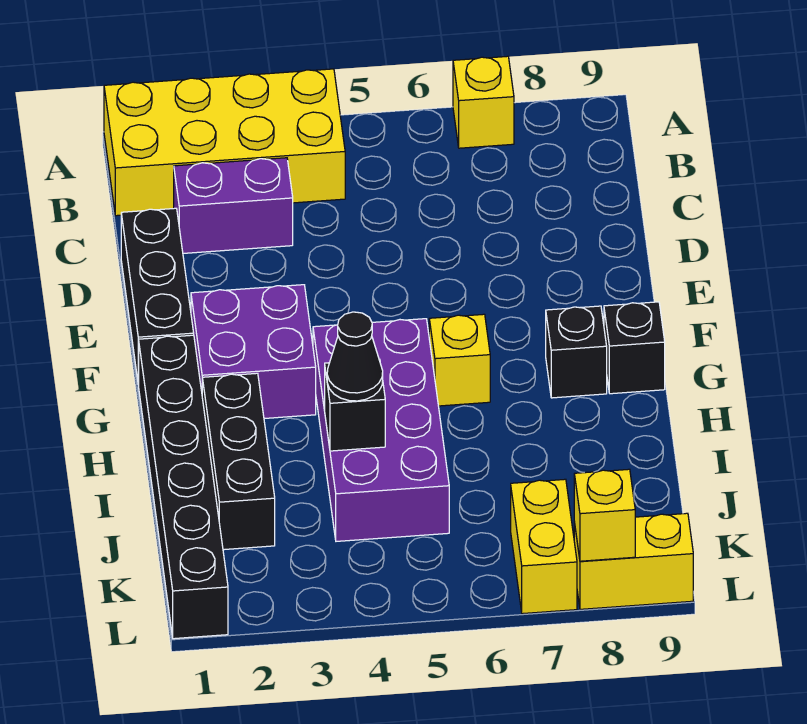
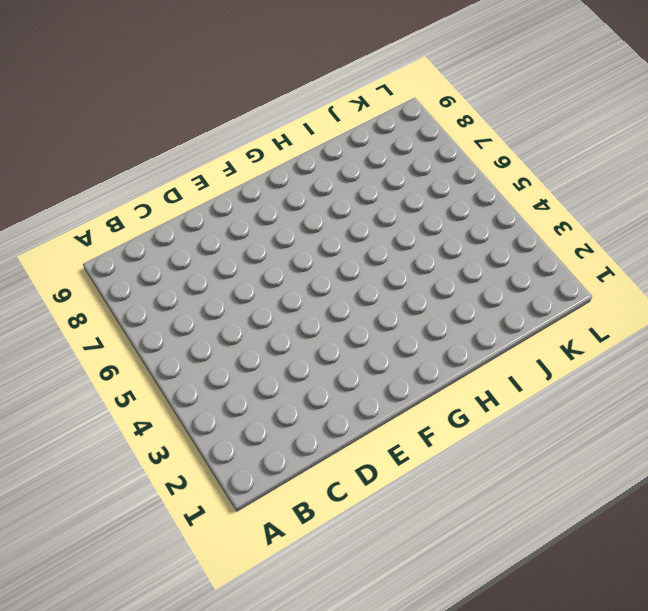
none -> yellow brick A1:B4 level 1
none -> yellow brick A7 level 1
none -> purple brick C2:C3 level 1

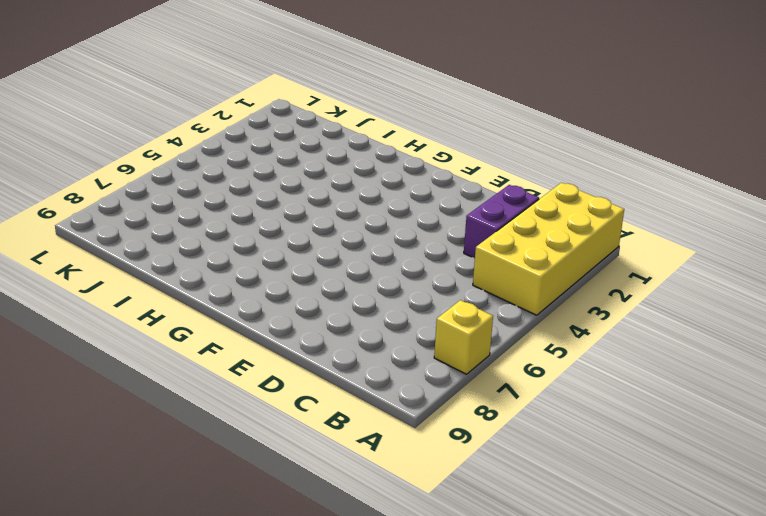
none -> black brick D1:F1 level 1
none -> purple brick F2:G3 level 1
none -> black brick G1:L1 level 1

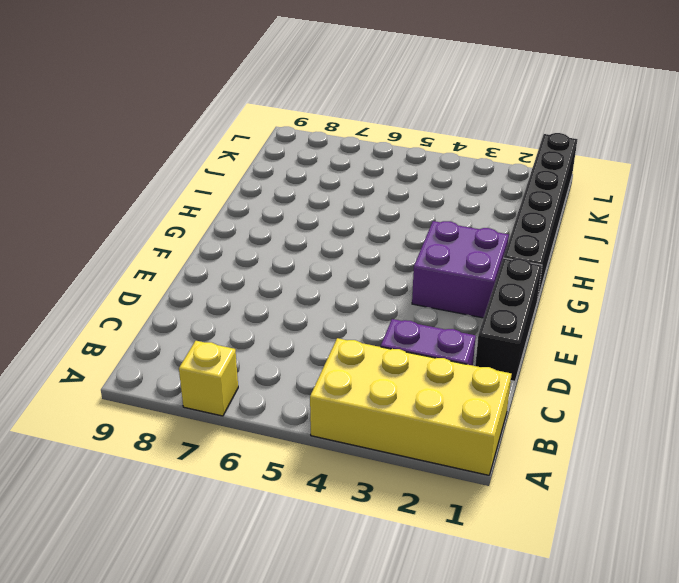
none -> purple brick G4:J5 level 1
none -> yellow brick G6 level 1
none -> black brick G8 level 1

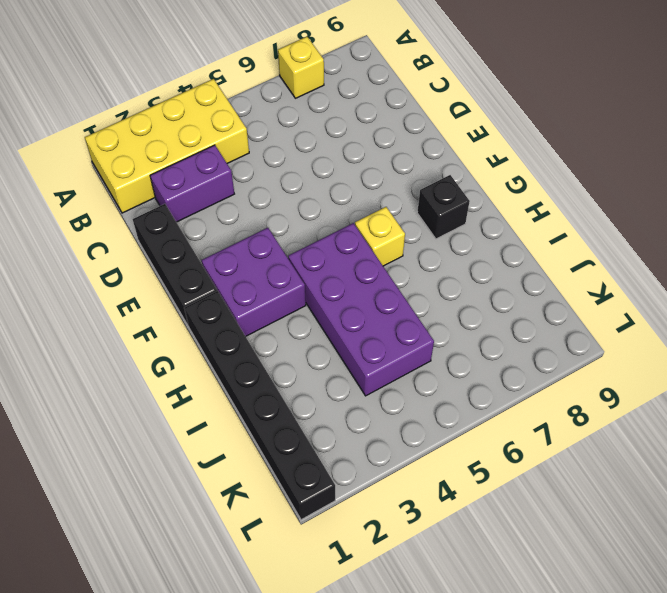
none -> black brick G9 level 1
none -> black brick H2:J2 level 1
none -> yellow brick K7:L7 level 1

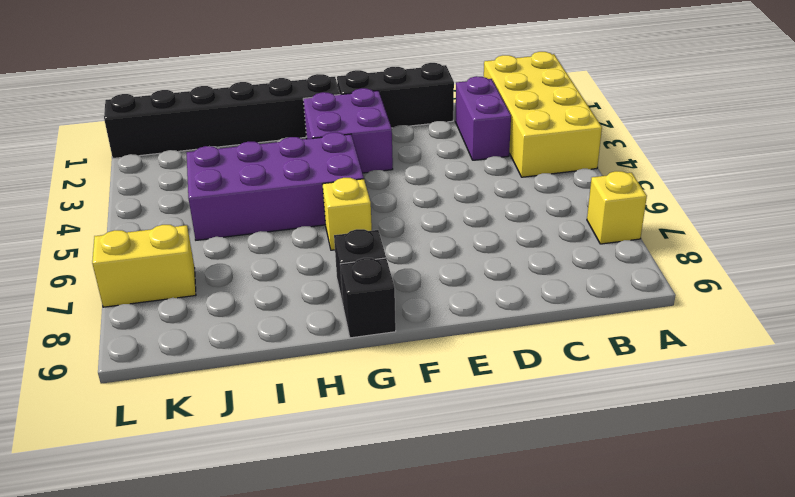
none -> black brick H2:J2 level 1
none -> yellow brick L8:L9 level 1
none -> black brick I4 level 2

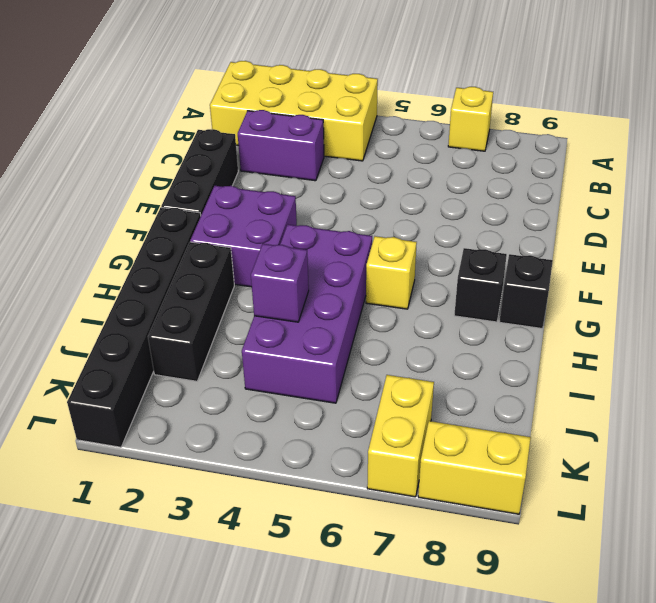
purple brick I4 level 2 -> black brick I4 level 2
none -> yellow brick L8 level 2
none -> black cone I4 level 3

